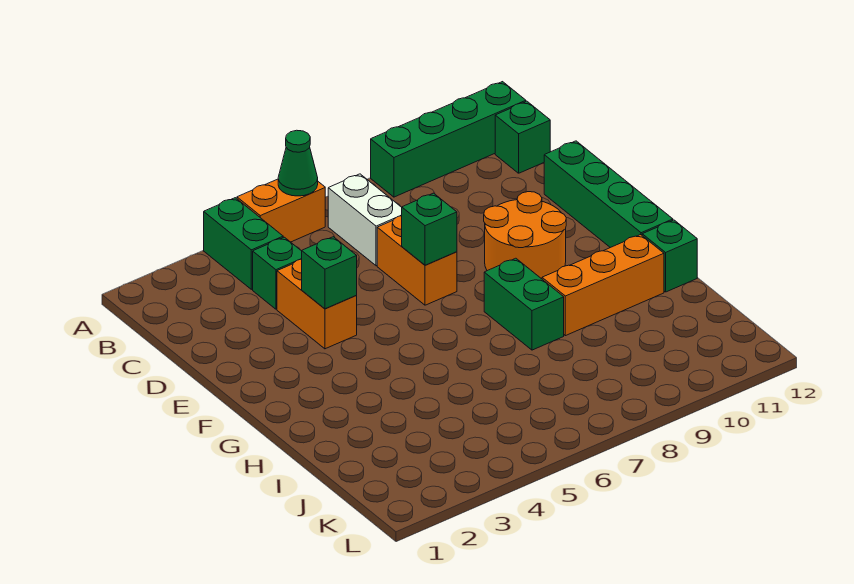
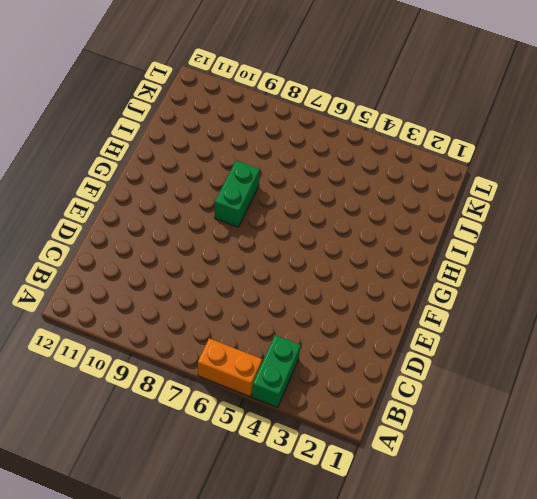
none -> green brick A9:A12 level 1
none -> white brick B7:C7 level 1
none -> green brick B12 level 1

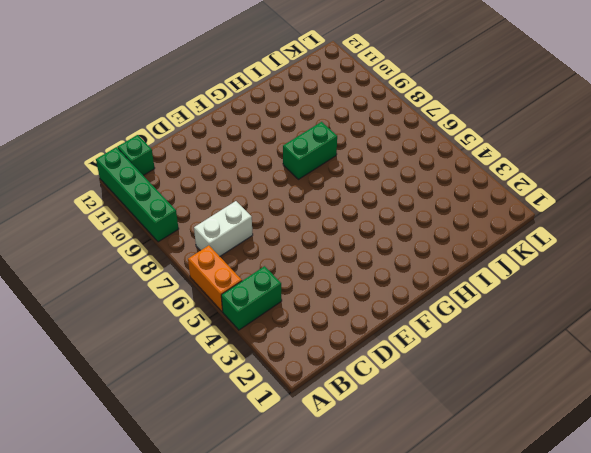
none -> green brick C4 level 1
none -> orange brick D4:E4 level 1
none -> orange brick D7:E7 level 1

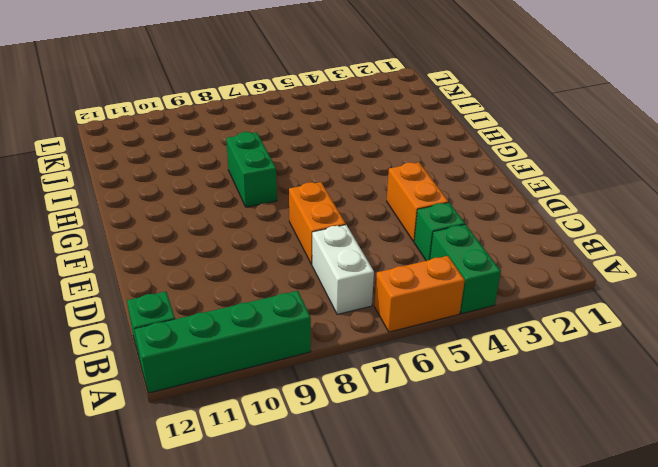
none -> green brick D12:G12 level 1
none -> orange round brick E9:F10 level 1
none -> orange brick H9:H11 level 1

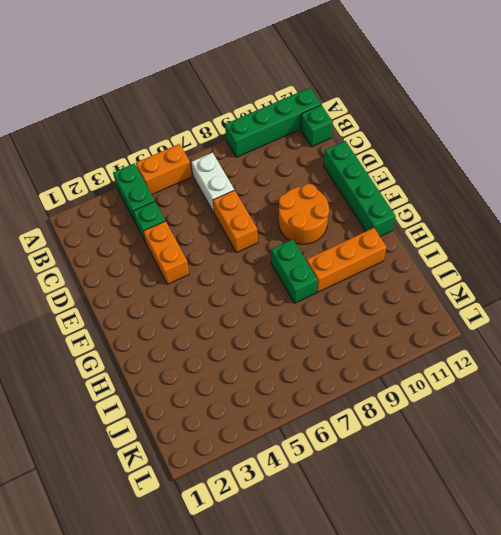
none -> green brick H12 level 1
none -> green cone A6 level 2
none -> green brick E4 level 2

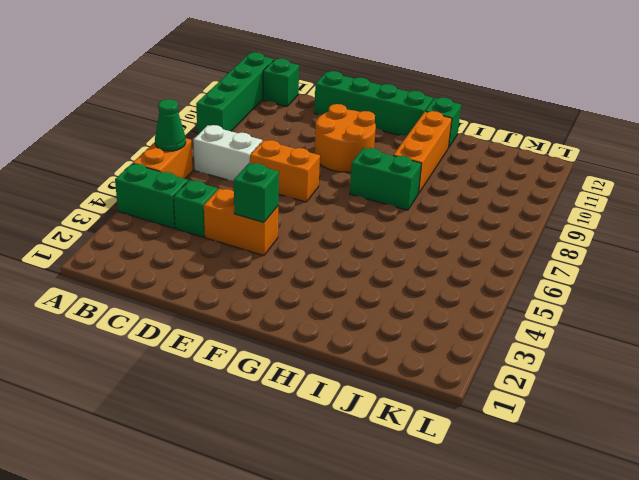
none -> green brick E7 level 2

